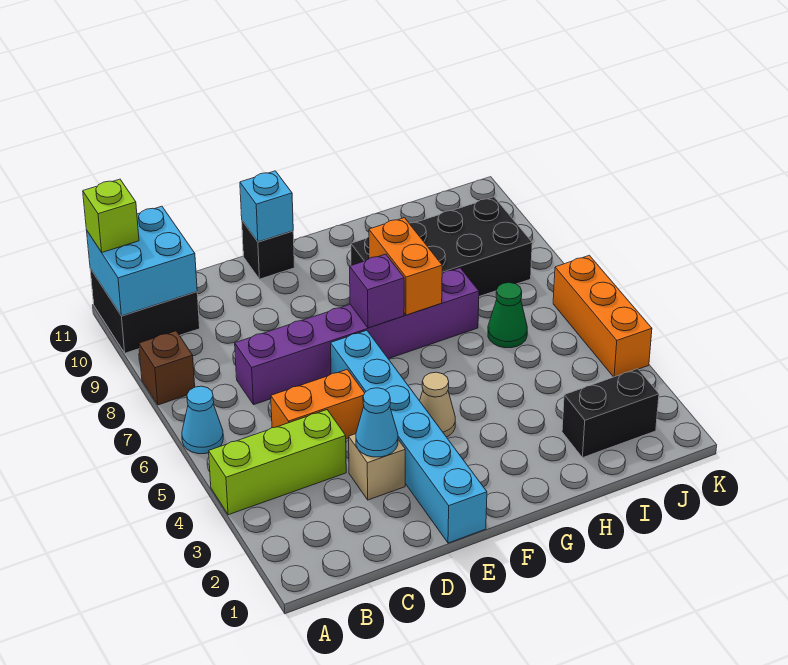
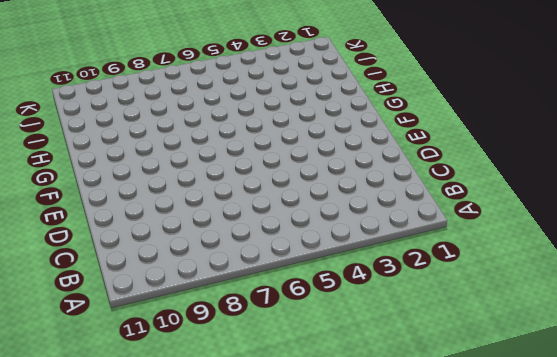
none -> lime brick A4:C4 level 1
none -> cyan cone A6 level 1
none -> brown brick A8 level 1

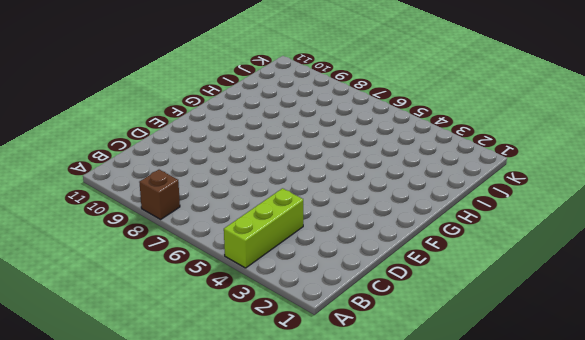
none -> cyan cone A6 level 1
none -> black brick A10:B11 level 1
none -> orange brick C5:D5 level 1

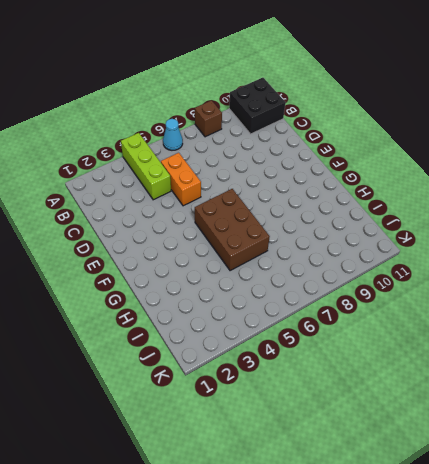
brown brick F5:H6 level 1 -> none
none -> purple brick C7:H7 level 1
none -> tan brick D3 level 1
none -> cyan brick E1:E6 level 1

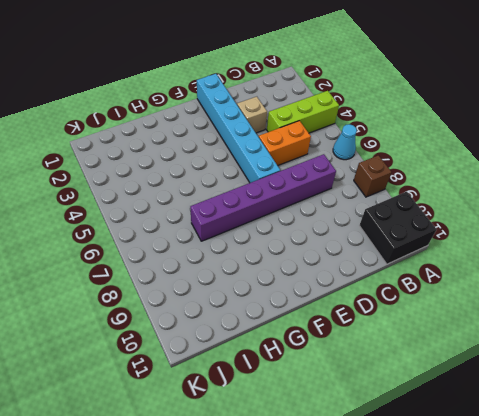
none -> black brick E11 level 1
none -> tan cone F4 level 1
none -> black brick G8:J9 level 1

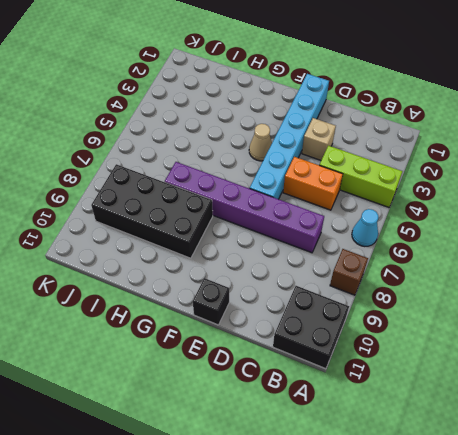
none -> black brick I2:J2 level 1
none -> green cone I6 level 1
none -> orange brick K4:K6 level 1

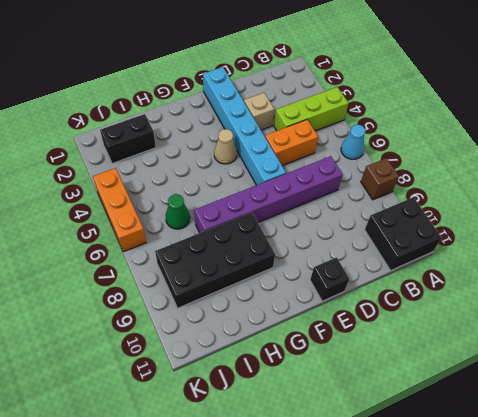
none -> cyan brick A10:B11 level 2
none -> cyan cone D3 level 2
none -> cyan brick E11 level 2

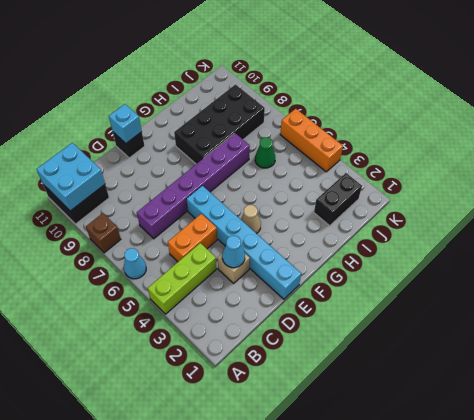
none -> purple brick F7 level 2
none -> orange brick G7:G8 level 2
none -> lime brick A11 level 3

